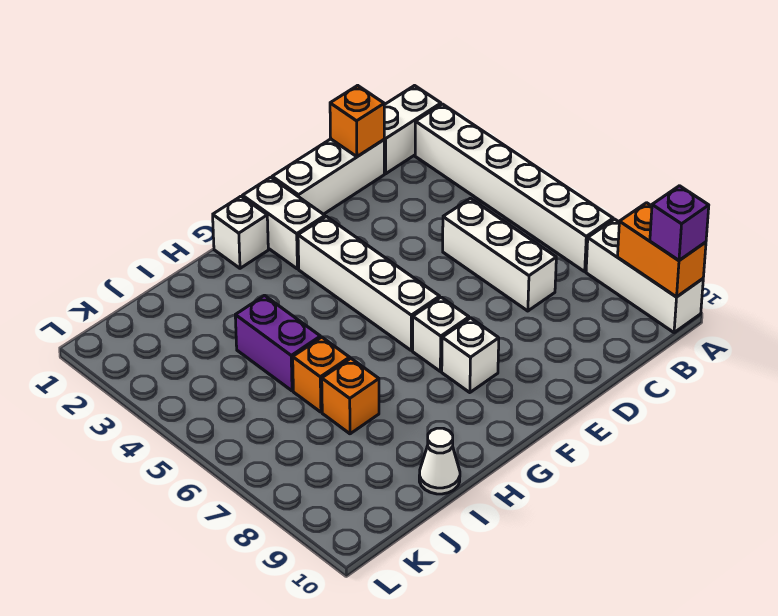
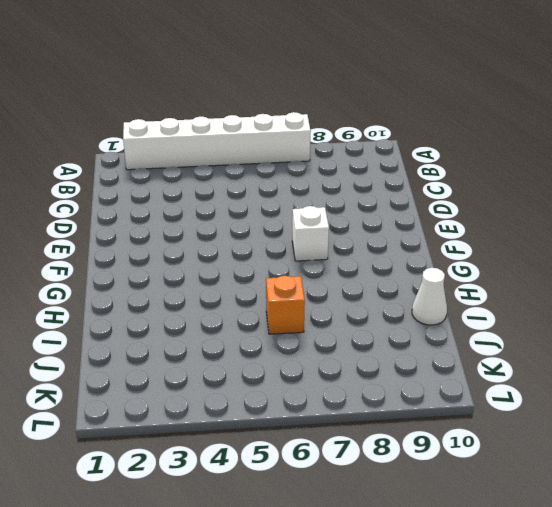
none -> white brick A1:B1 level 1
none -> white brick A8:A10 level 1
none -> white brick C1:E1 level 1

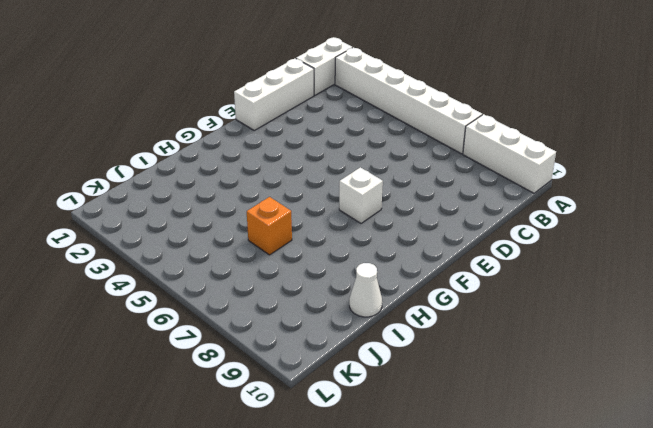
none -> white brick C5:C7 level 1
none -> white brick F1:F2 level 1
none -> white brick F3:F6 level 1

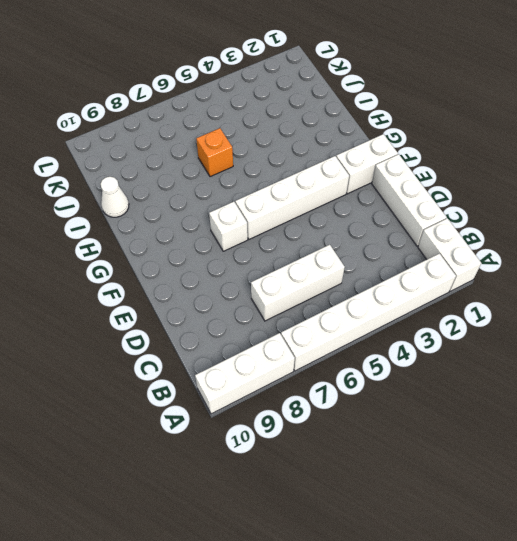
none -> white brick F8 level 1
none -> white brick G1 level 1
none -> purple brick I4:I5 level 1

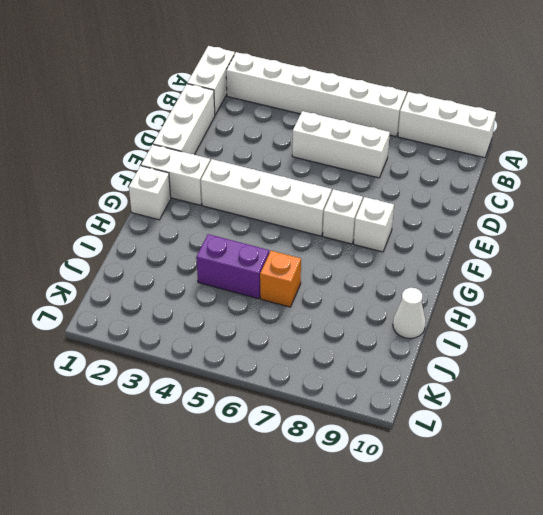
none -> orange brick I7 level 1
none -> orange brick A9:A10 level 2
none -> orange brick C1 level 2

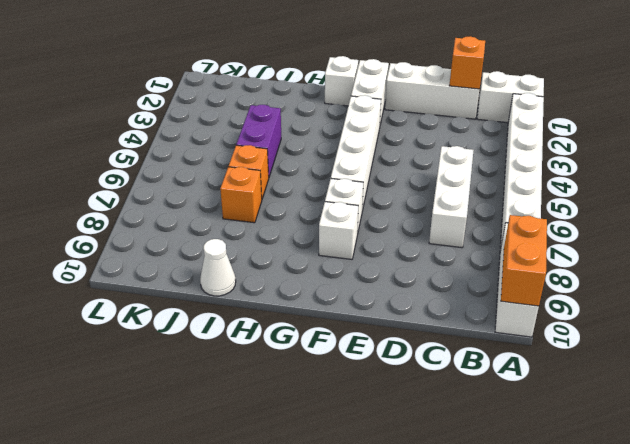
none -> purple brick A10 level 3

